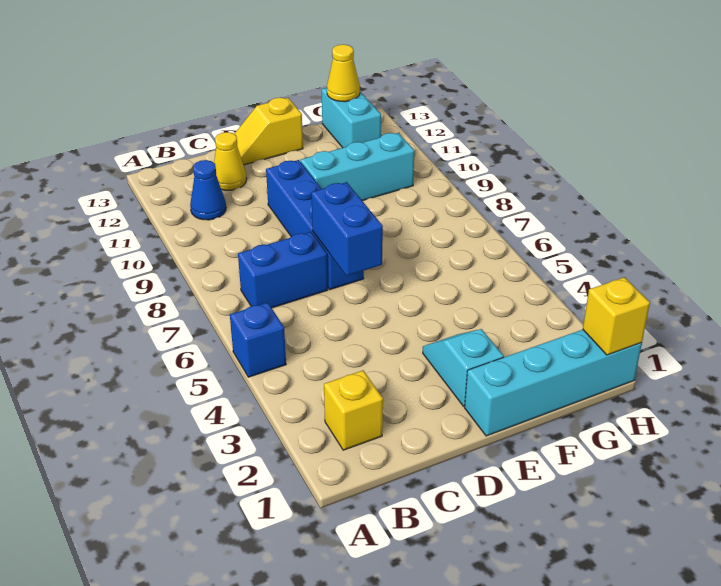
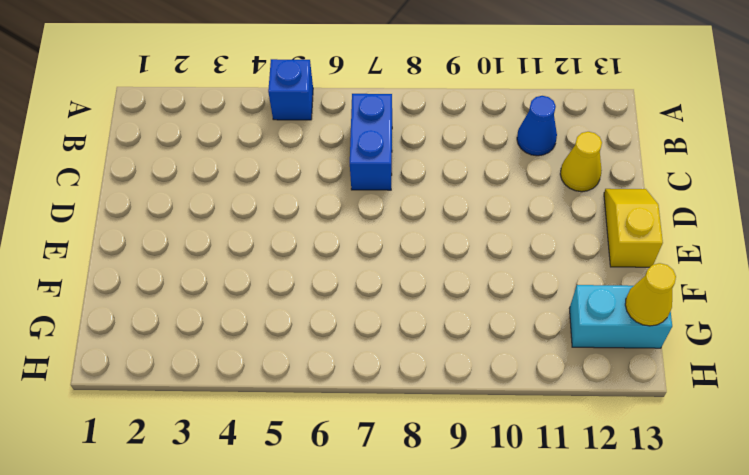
none -> yellow brick B2 level 1
none -> blue brick D7:D10 level 1
none -> cyan brick E1:H1 level 1

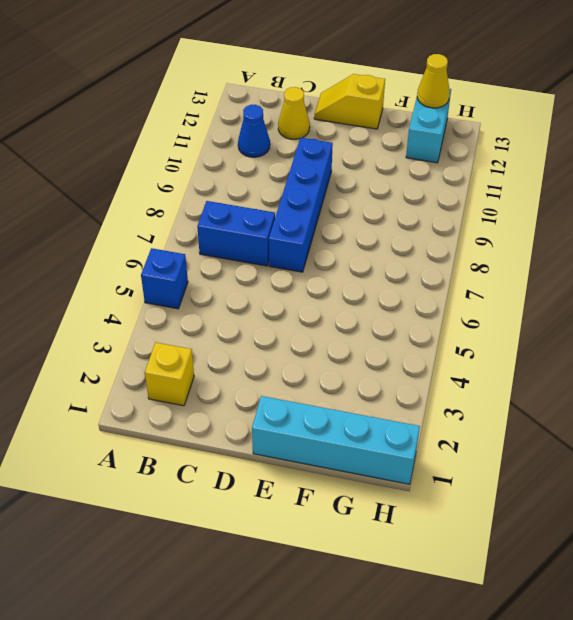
none -> cyan slope E2:E3 level 1 top 2
none -> cyan brick E10:G10 level 1
none -> blue brick D6:D7 level 2

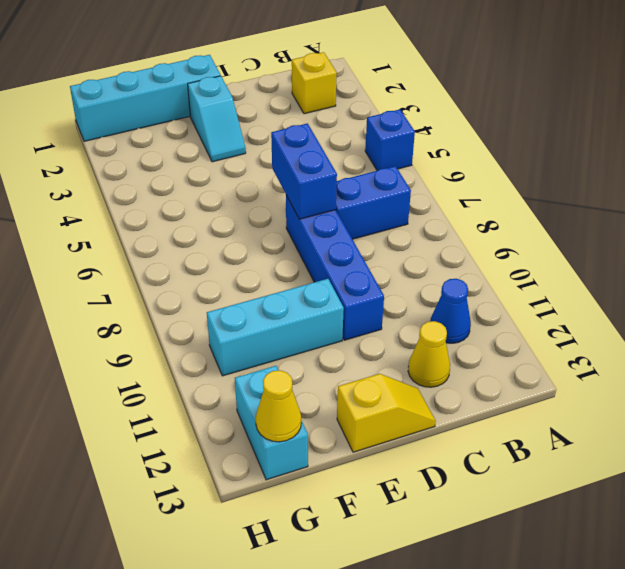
none -> yellow brick H1 level 2

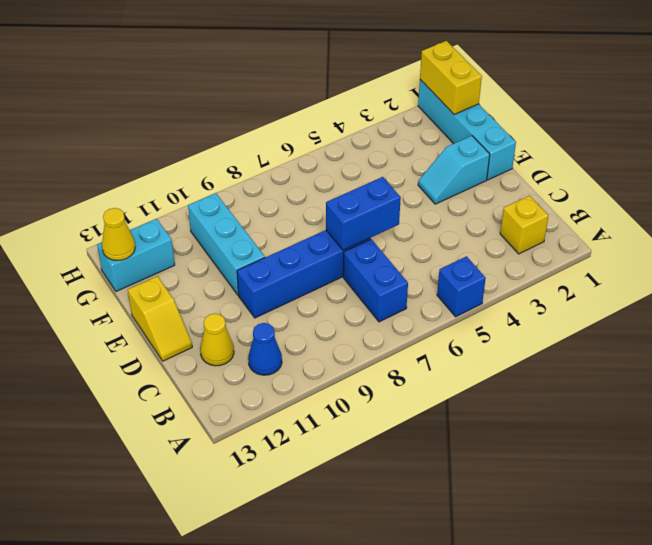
yellow brick G1:H1 level 2 -> yellow brick H1 level 2

